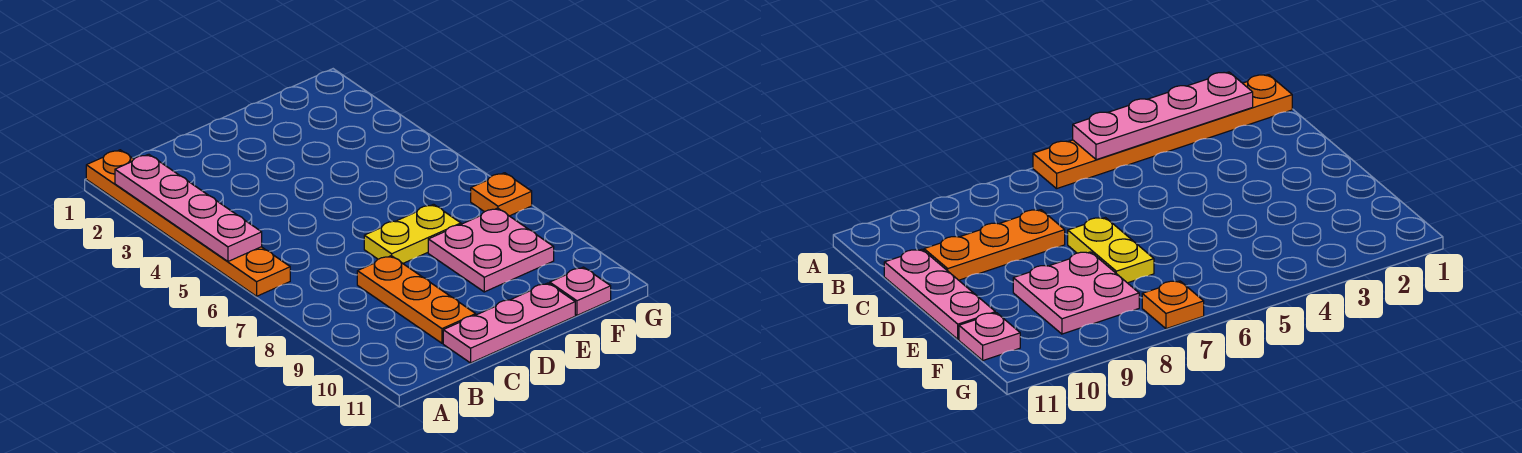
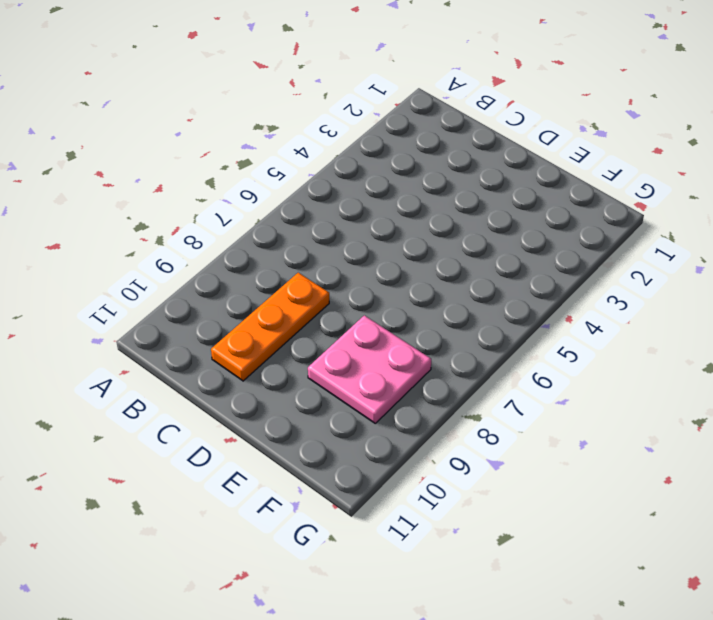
none -> orange plate A1:A6 level 1
none -> pink plate C11:E11 level 1

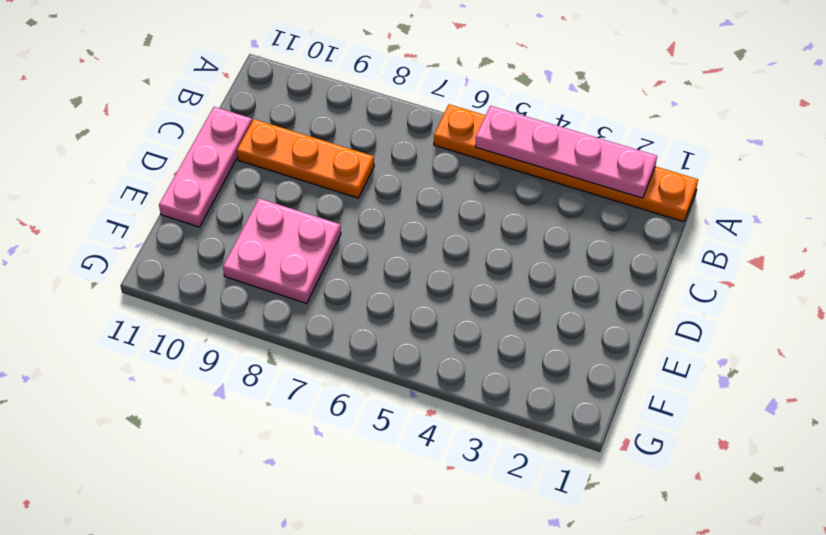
none -> yellow plate D7:E7 level 1
none -> pink plate F11 level 1

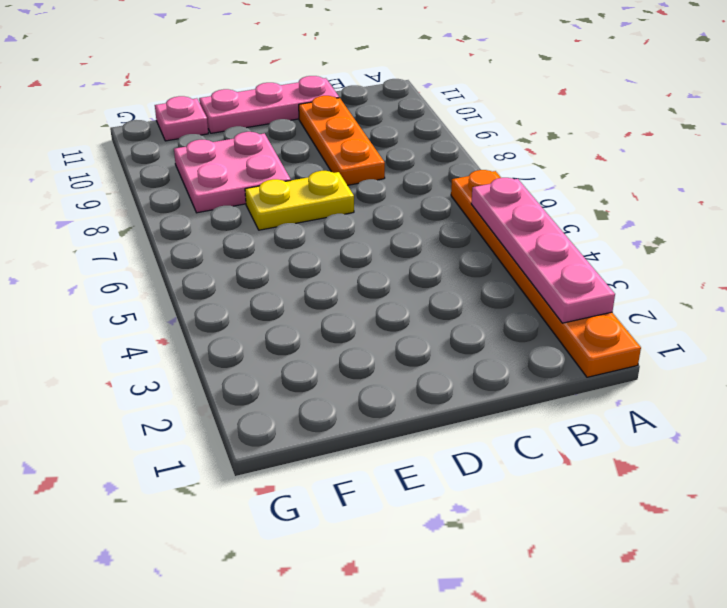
none -> orange plate G7 level 1

